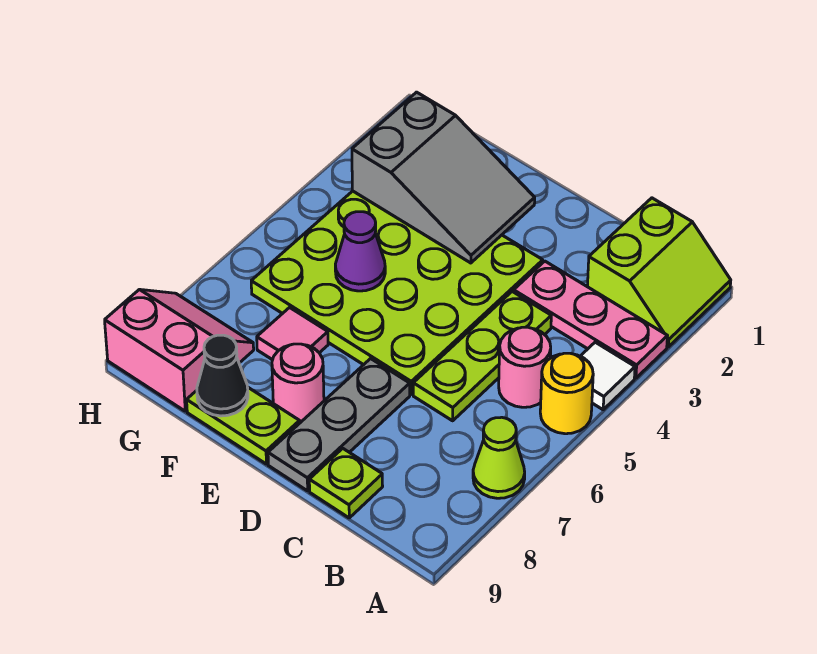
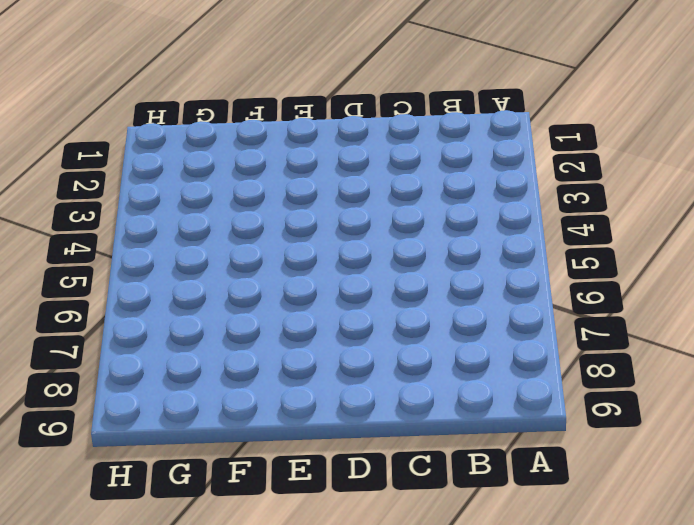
none -> lime slope A1:B2 level 1 top B
none -> pink plate A3:C3 level 1
none -> white tile A4 level 1

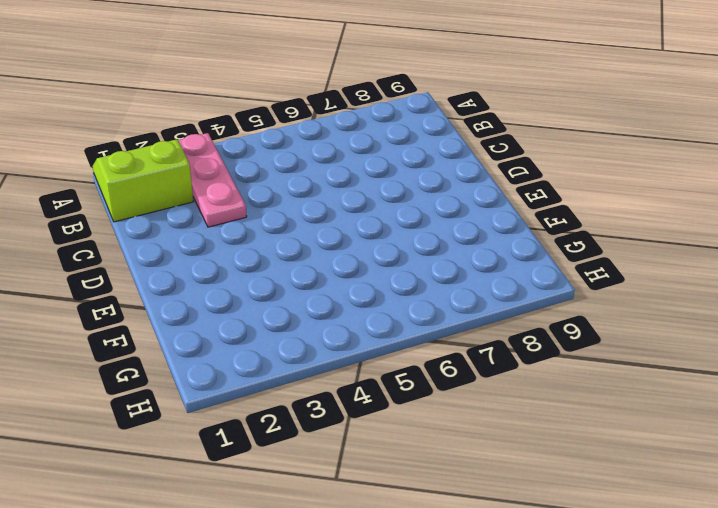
none -> white tile A4 level 1
none -> yellow round brick A5 level 1
none -> lime cone A7 level 1

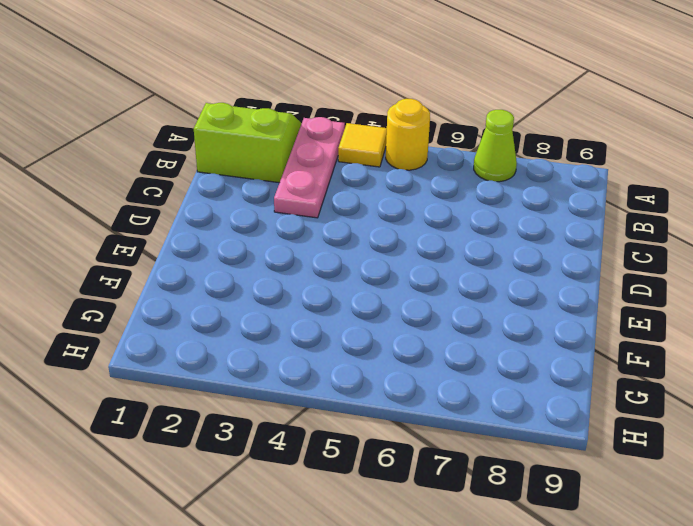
yellow tile A4 level 1 -> white tile A4 level 1
none -> pink round brick B5 level 1
none -> lime plate C4:C6 level 1
none -> lime plate C9 level 1

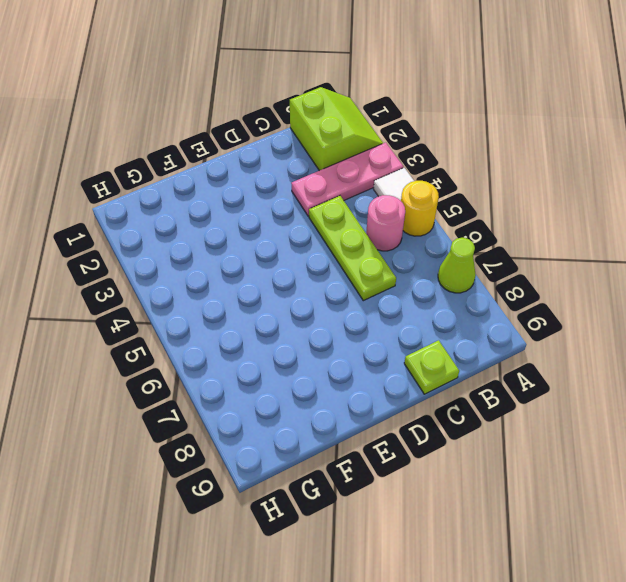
none -> lime plate D3:G6 level 1
none -> grey plate D7:D9 level 1
none -> pink round brick E8 level 1

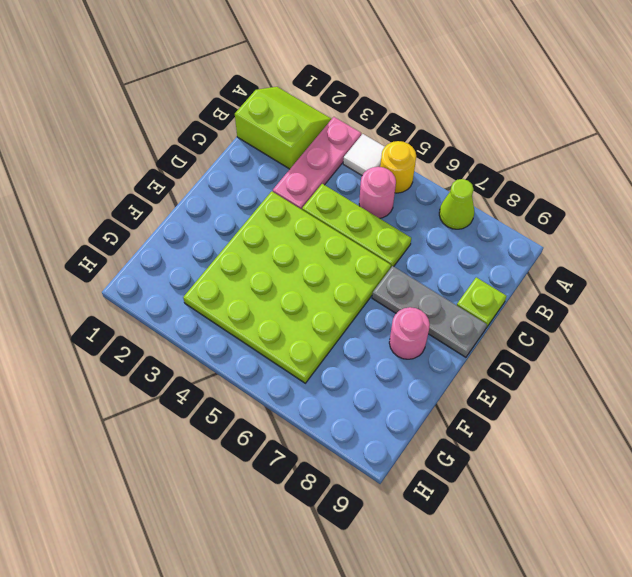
none -> lime plate E9:F9 level 1
none -> pink tile F7 level 1
none -> pink slope G8:H9 level 1 top 9

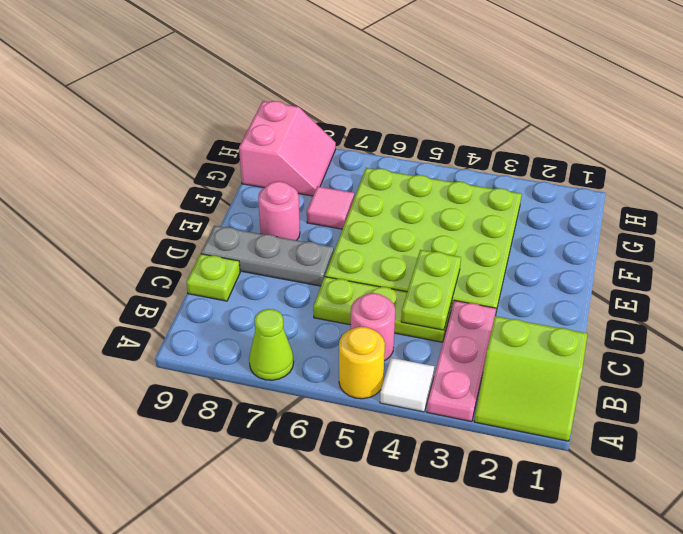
lime plate C4:D4 level 2 -> lime plate E9:F9 level 1
none -> grey slope E2:G3 level 2 top G
none -> purple cone F5 level 2
none -> black cone F9 level 2

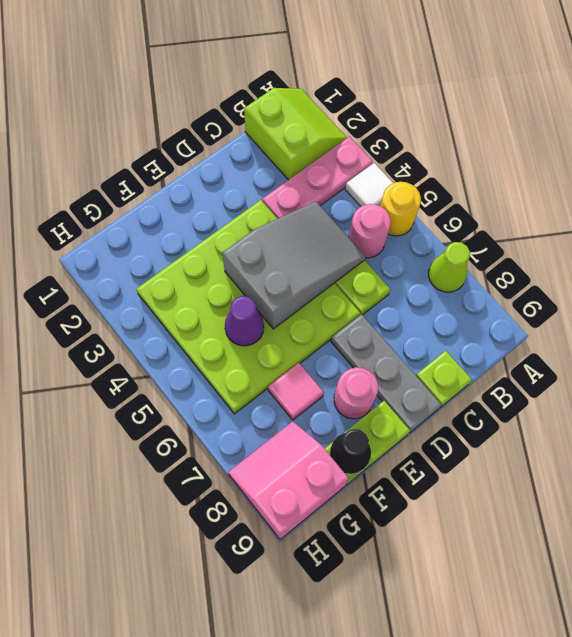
grey slope C4:E5 level 2 top E -> grey slope E2:G3 level 2 top G

